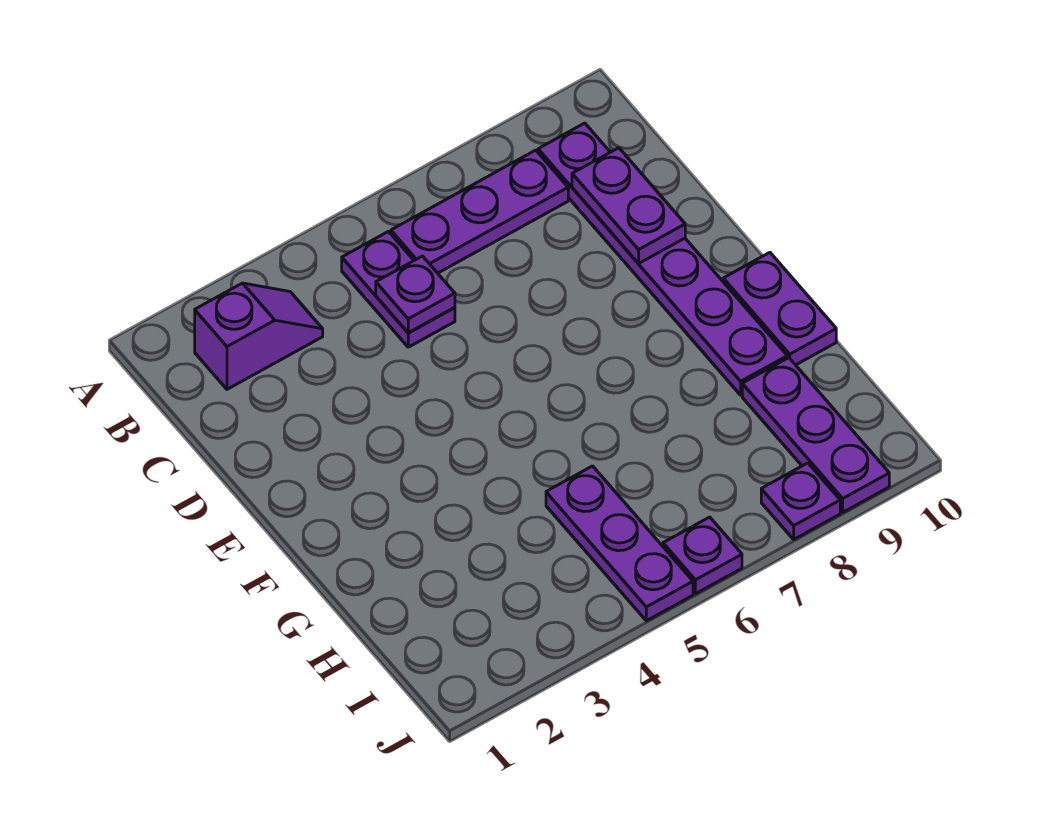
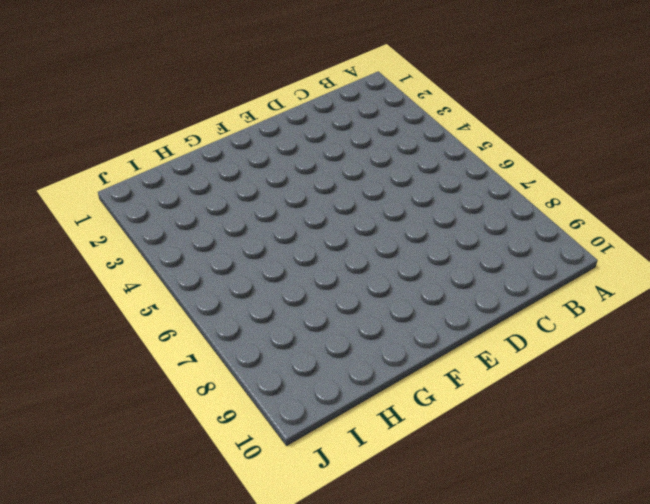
none -> purple slope B2:B3 level 1 top 2
none -> purple plate B5:C5 level 1

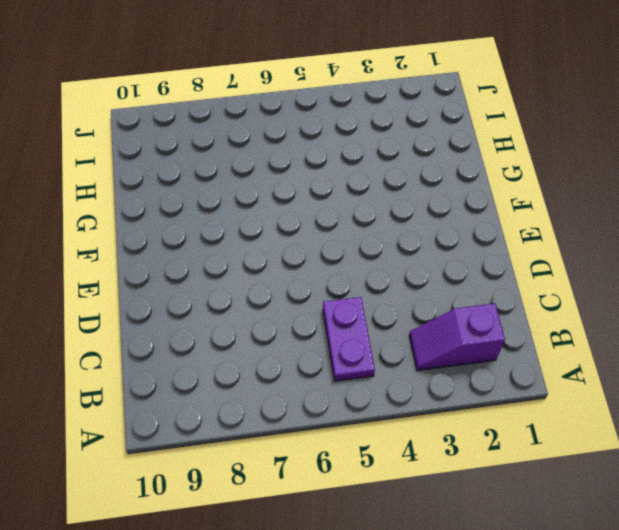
none -> purple plate B6:B8 level 1
none -> purple plate B9:G9 level 1

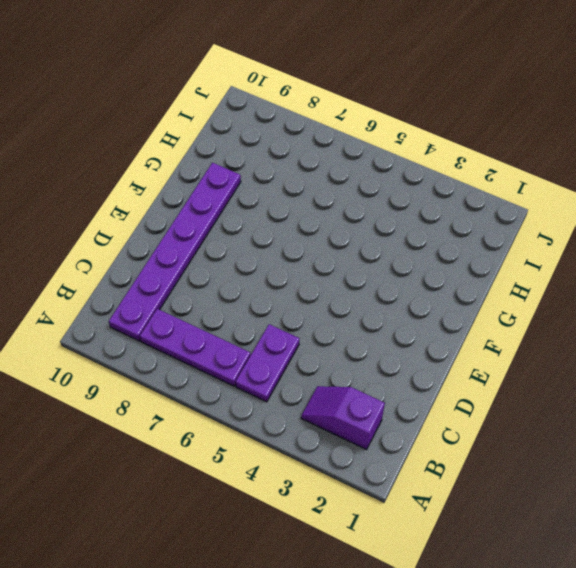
none -> purple plate F10:G10 level 1
none -> purple plate H5:J5 level 1

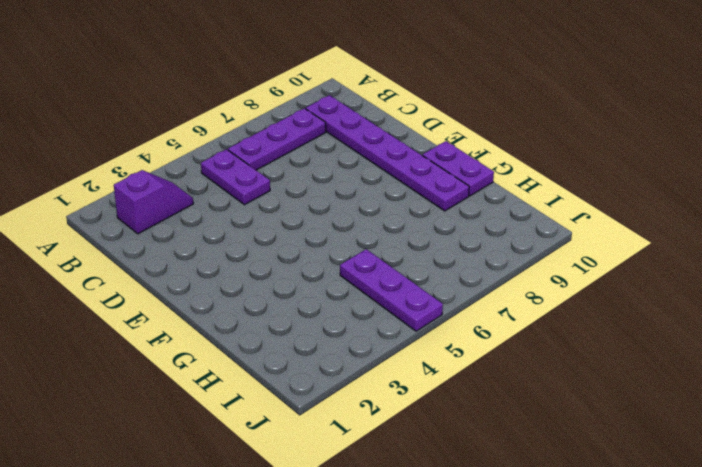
none -> purple plate H9:J9 level 1
none -> purple plate J6 level 1

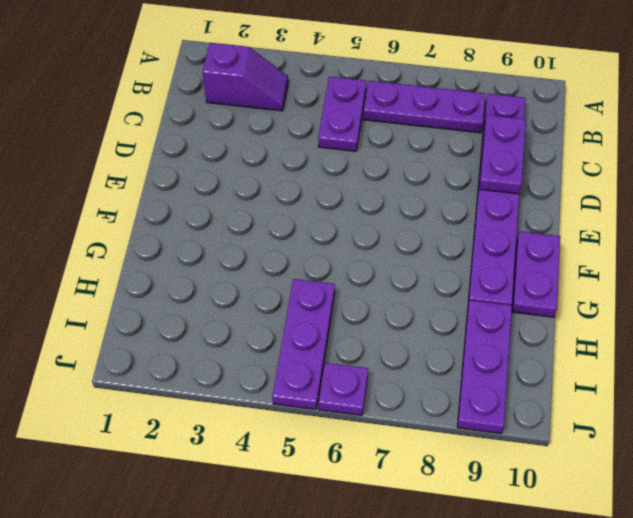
none -> purple plate J8 level 1
none -> purple plate C5 level 2

